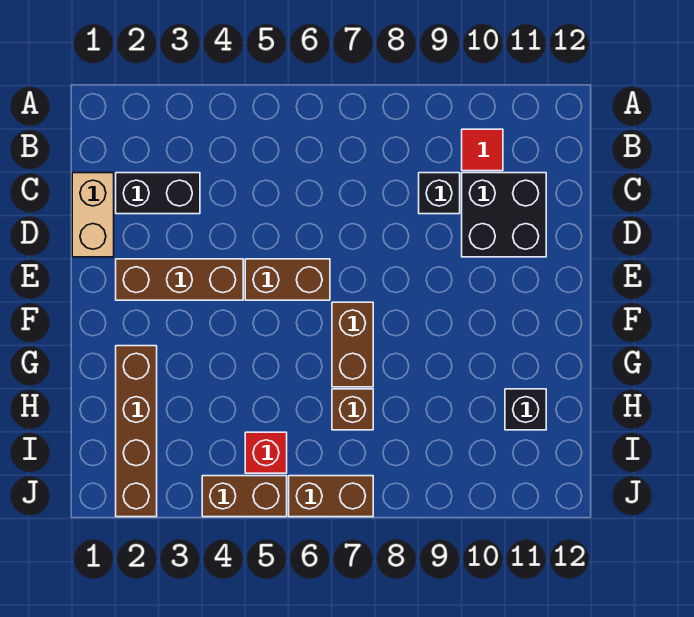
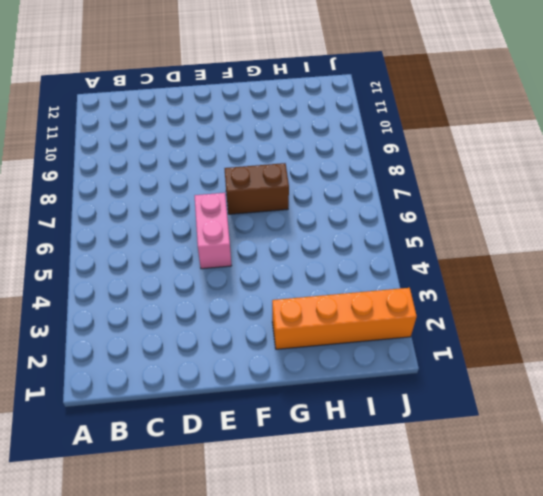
pink brick E5:E6 level 1 -> brown brick E5:E6 level 1
orange brick G2:J2 level 1 -> brown brick G2:J2 level 1
none -> red tile B10 level 1
none -> tan brick C1:D1 level 1
none -> black brick C2:C3 level 1

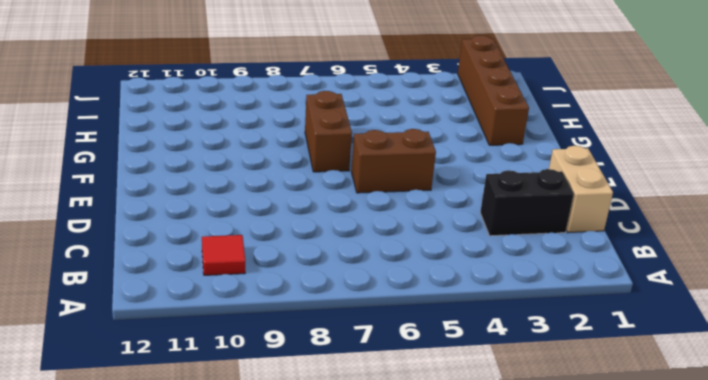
none -> black brick C9 level 1
none -> black brick C10:D11 level 1
none -> brown brick E2:E4 level 1

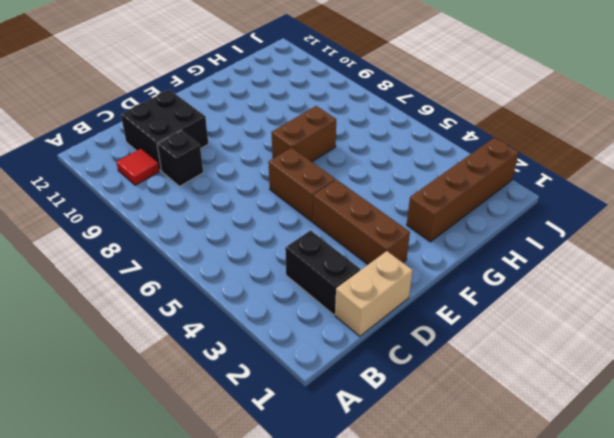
none -> brown brick H7 level 1
none -> black brick H11 level 1
none -> red brick I5 level 1

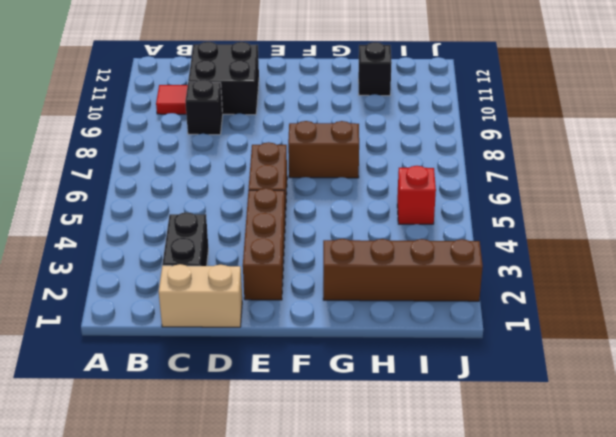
none -> brown brick H7 level 1
none -> brown brick J4:J5 level 1
none -> brown brick J6:J7 level 1

